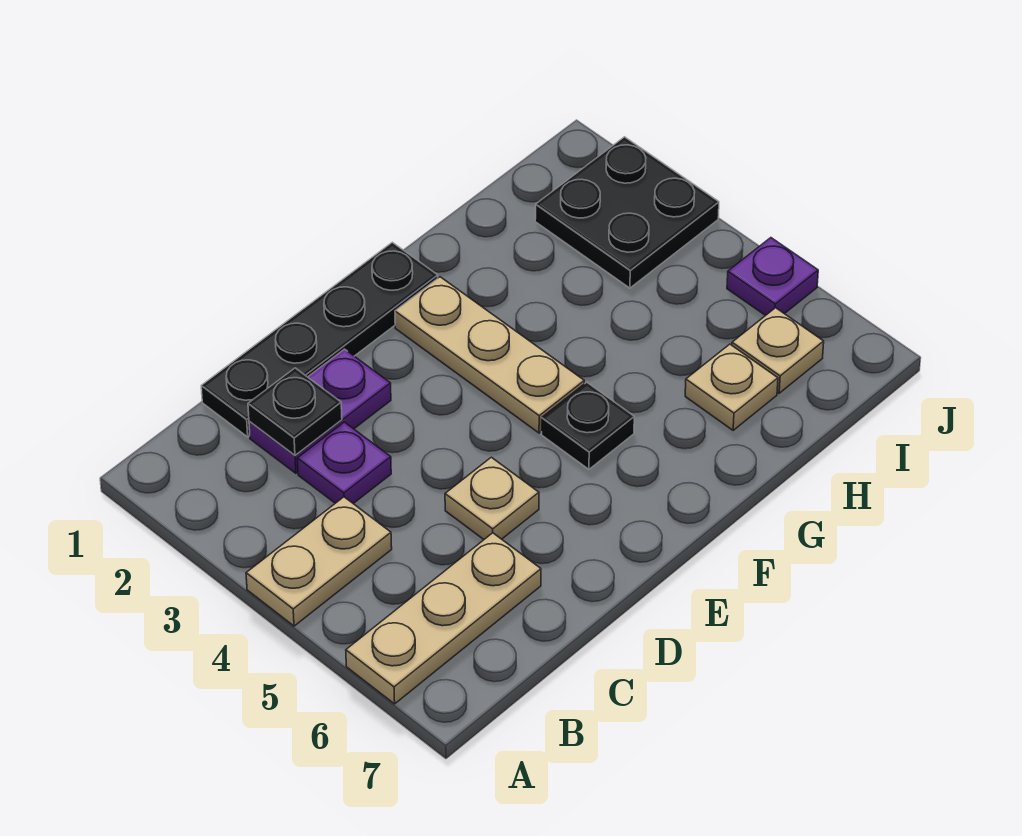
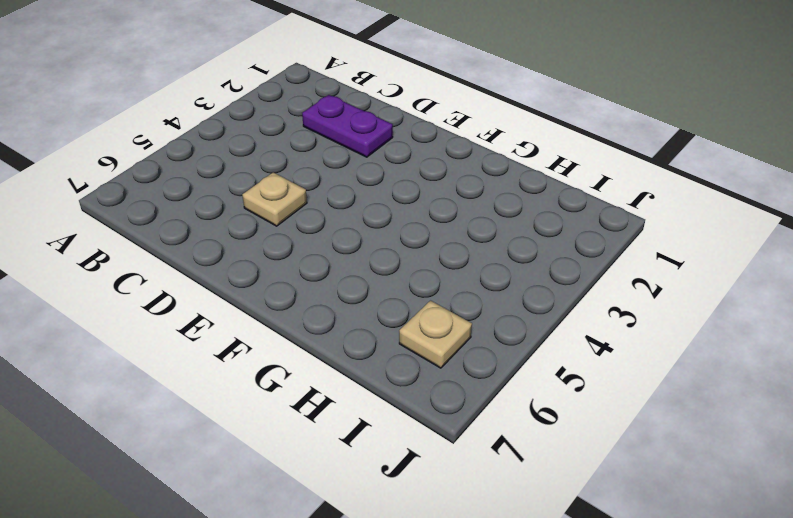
none -> tan plate A4:B4 level 1
none -> tan plate A6:C6 level 1
none -> black plate C1:F1 level 1

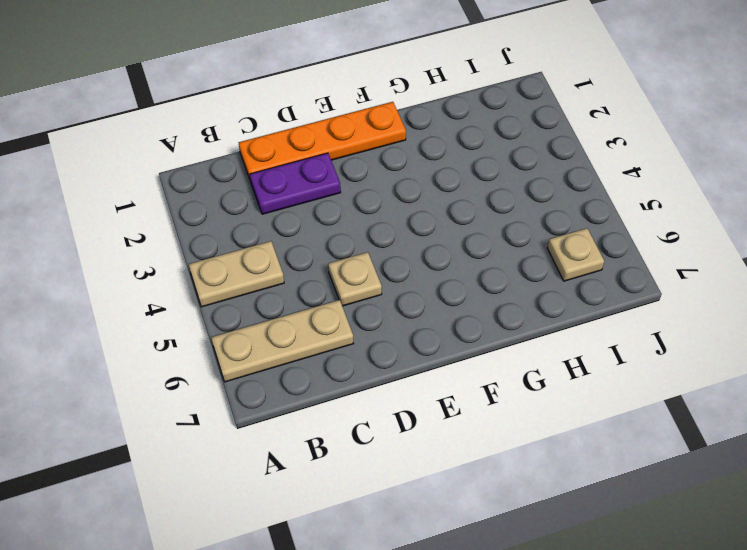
orange plate C1:F1 level 1 -> black plate C1:F1 level 1
none -> purple plate C3 level 1
none -> tan plate F2:F4 level 1
none -> black plate F5 level 1

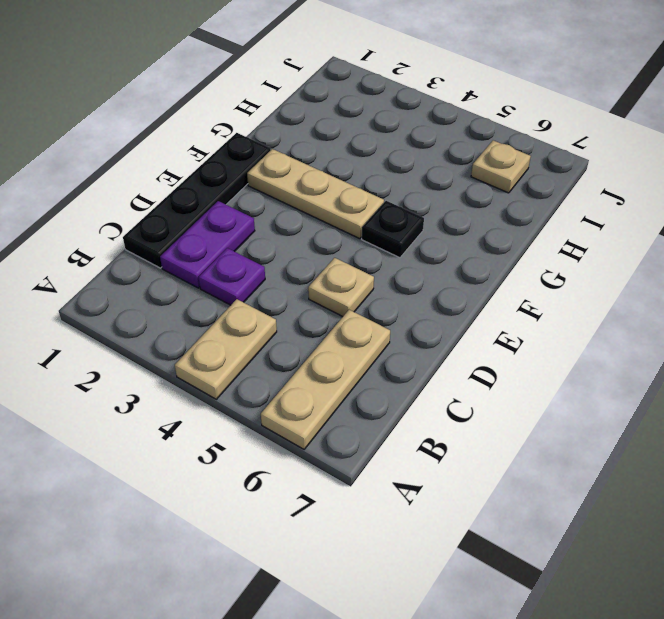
none -> tan plate H6 level 1
none -> black plate I2:J3 level 1
none -> purple plate J5 level 1

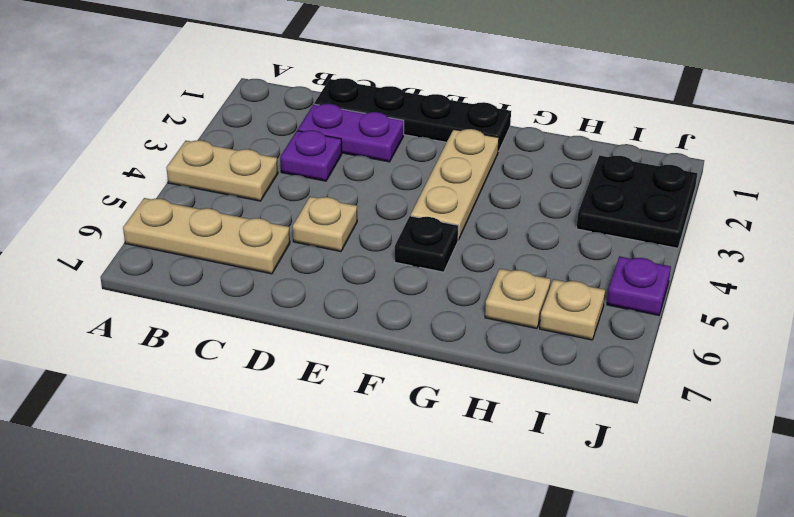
none -> black plate C2 level 2

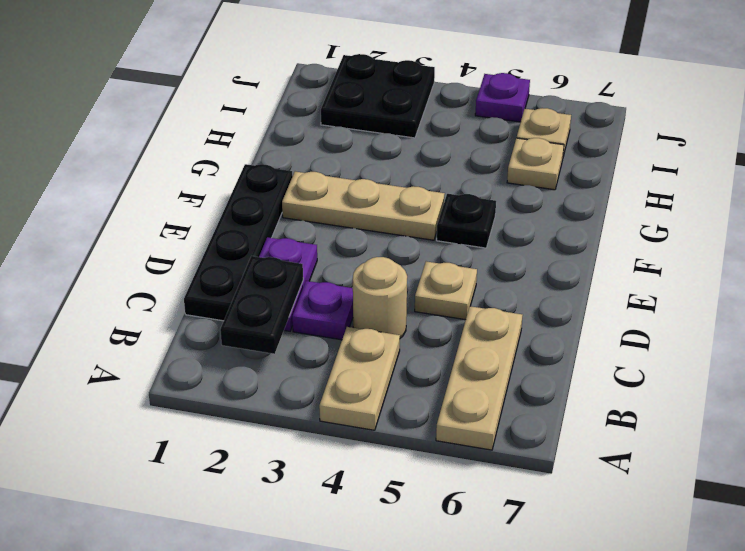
black plate B2:C2 level 2 -> black plate C2 level 2
tan round brick C4 level 1 -> none

